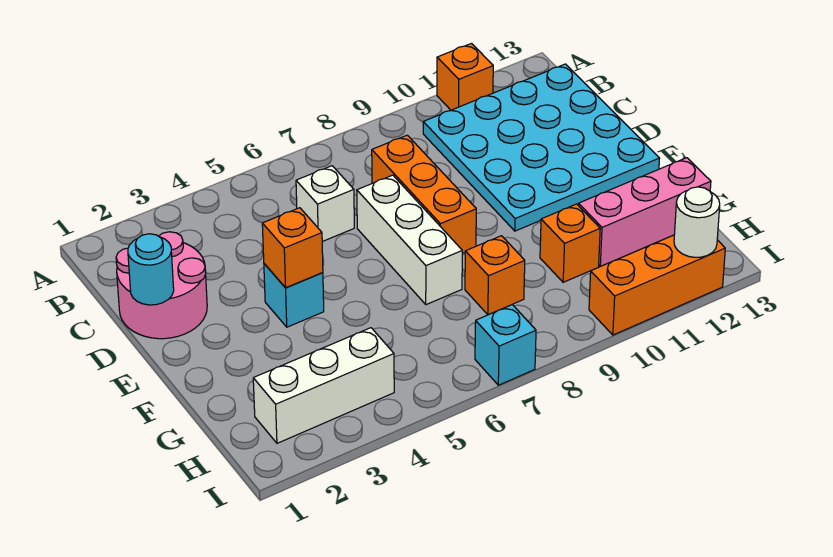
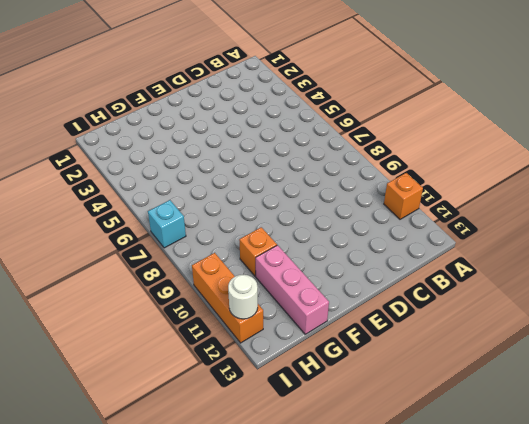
none -> cyan plate B10:E13 level 1
none -> pink round brick C1:D2 level 1
none -> white brick C6 level 1

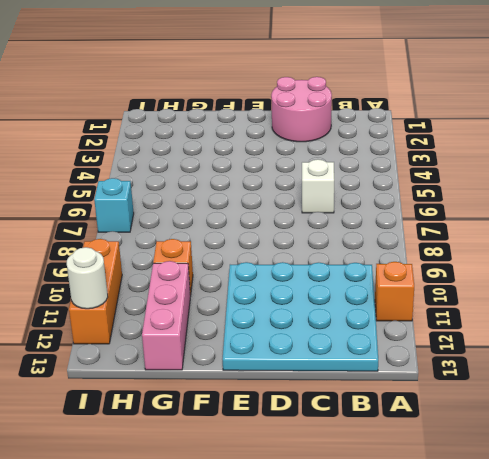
none -> orange brick C8:E8 level 1
none -> white brick D7:F7 level 1
none -> cyan brick E4 level 1

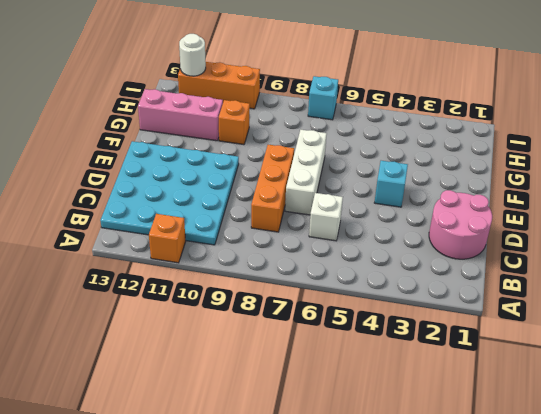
none -> orange brick G8 level 1
none -> white brick H2:H4 level 1
none -> cyan round brick D1 level 2

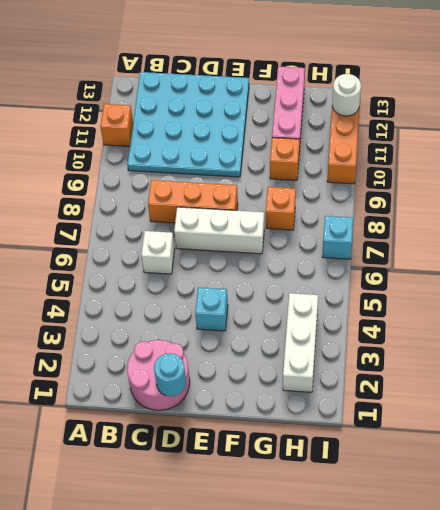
none -> orange brick E4 level 2

